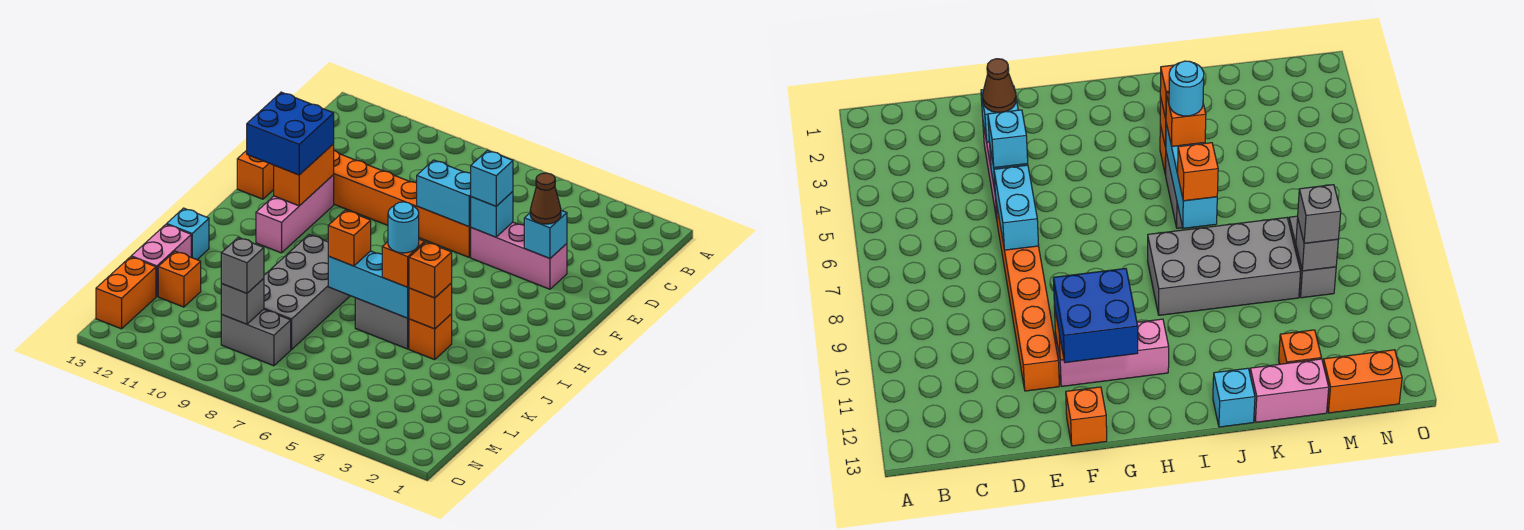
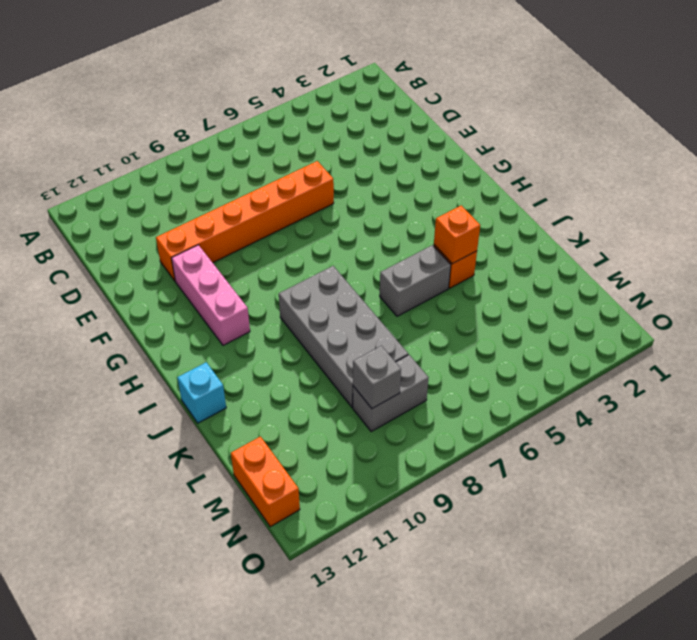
none -> pink brick E3:E5 level 1
none -> orange brick F13 level 1
none -> pink brick K13:L13 level 1

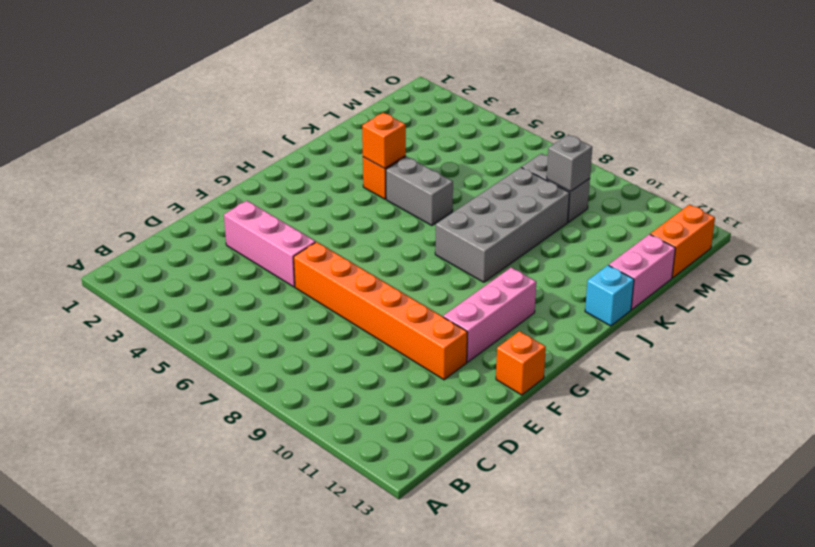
none -> orange brick L12 level 1
none -> cyan brick E3 level 2
none -> cyan brick E5 level 2

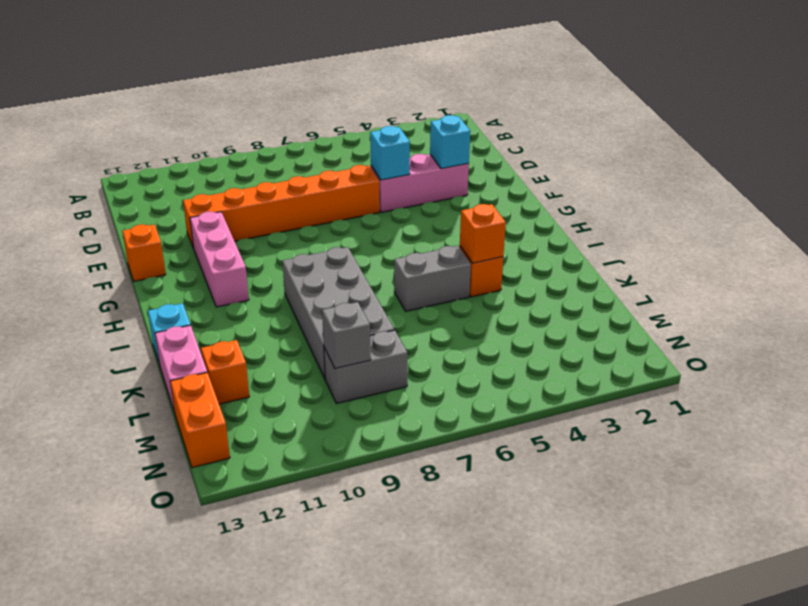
none -> cyan brick E6:E7 level 2
none -> orange brick F11:G11 level 2
none -> cyan brick J5:J7 level 2

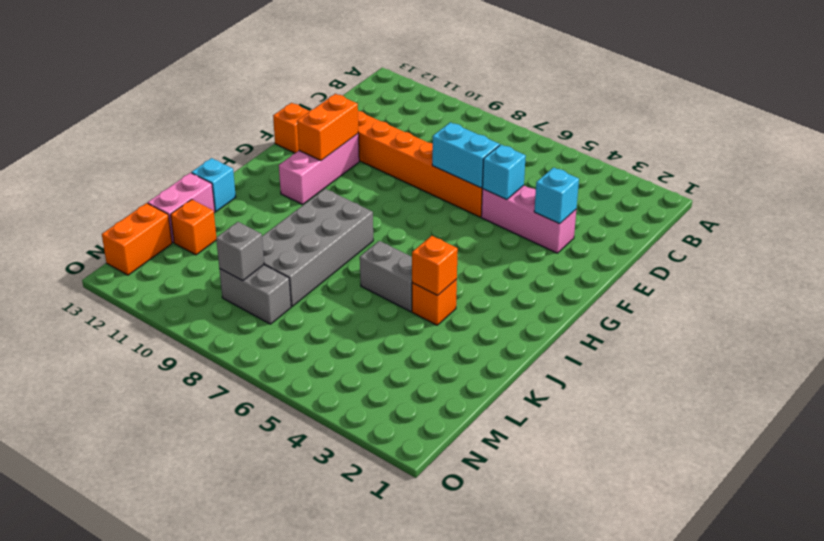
none -> cyan brick J5:J7 level 2
none -> brown cone E3 level 3
none -> cyan brick E5 level 3

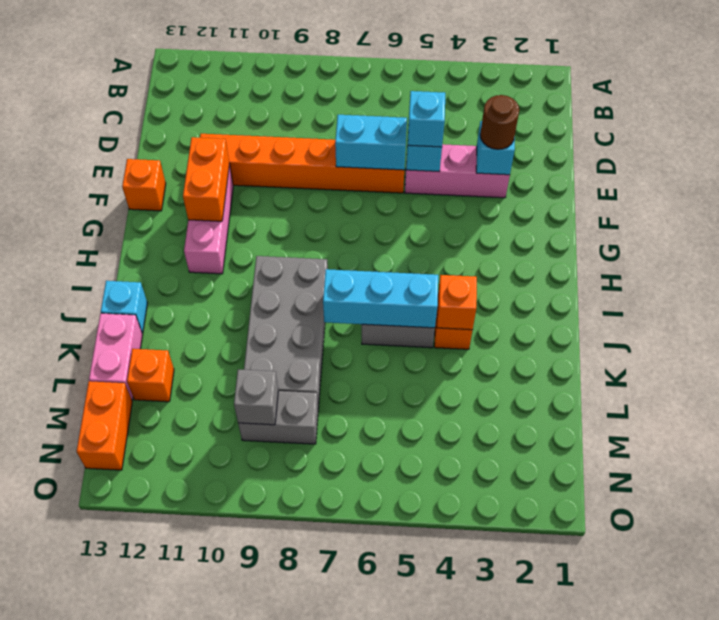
brown round brick E3 level 3 -> brown cone E3 level 3
none -> blue brick F11:G12 level 3
none -> orange brick J4 level 3
none -> orange brick J5 level 3

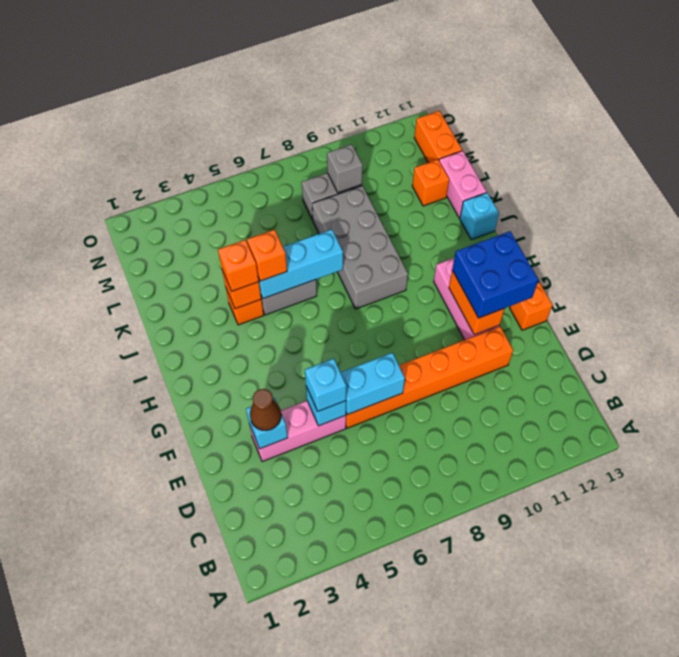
none -> orange brick J7 level 3
none -> grey brick M9 level 3
none -> cyan round brick J5 level 4

